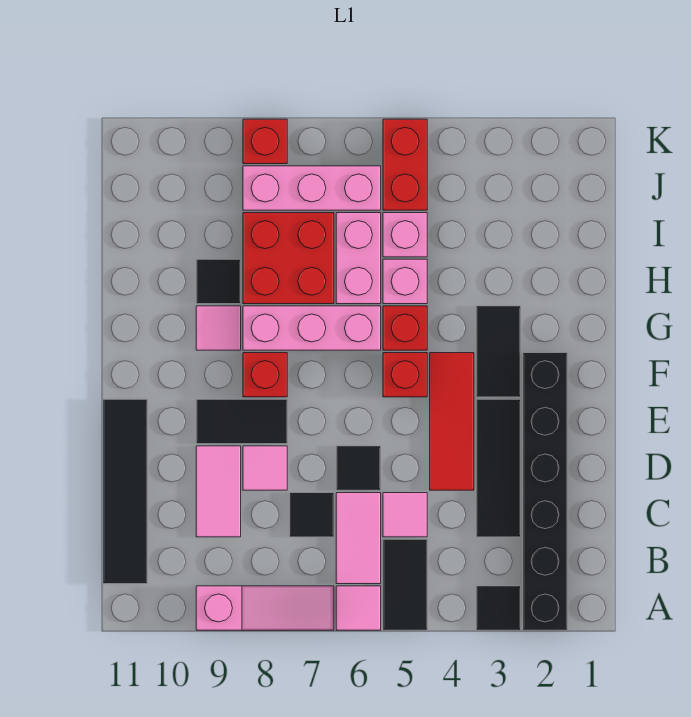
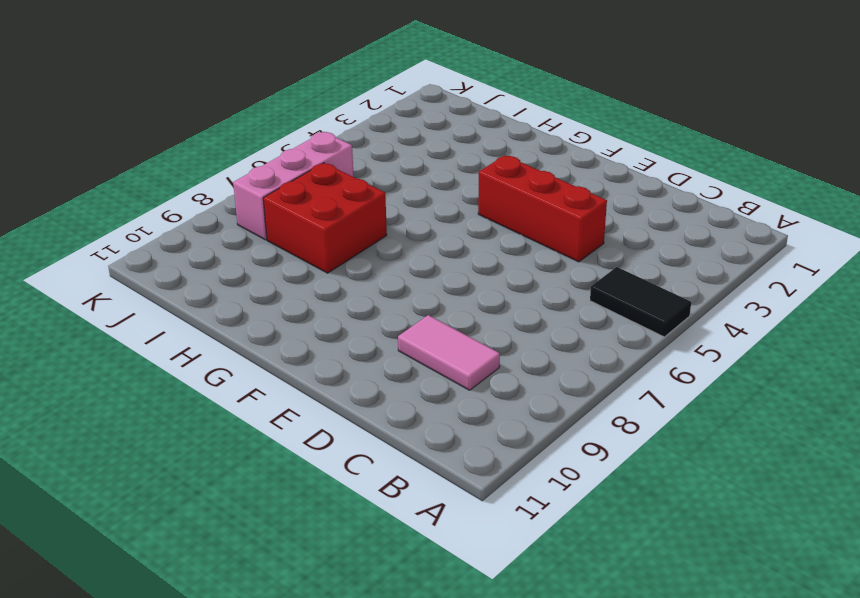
red brick D4:F4 level 1 -> red tile D4:F4 level 1
none -> black brick A2:F2 level 1
none -> black tile A3 level 1
none -> pink tile A6 level 1

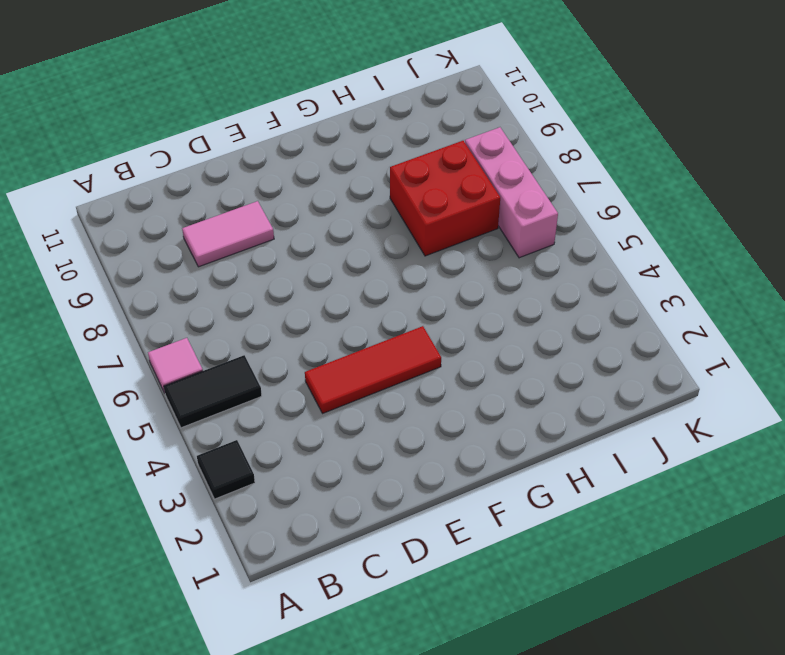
none -> black brick A2:F2 level 1
none -> pink slope A7:A9 level 1 top 9
none -> pink tile B6:C6 level 1

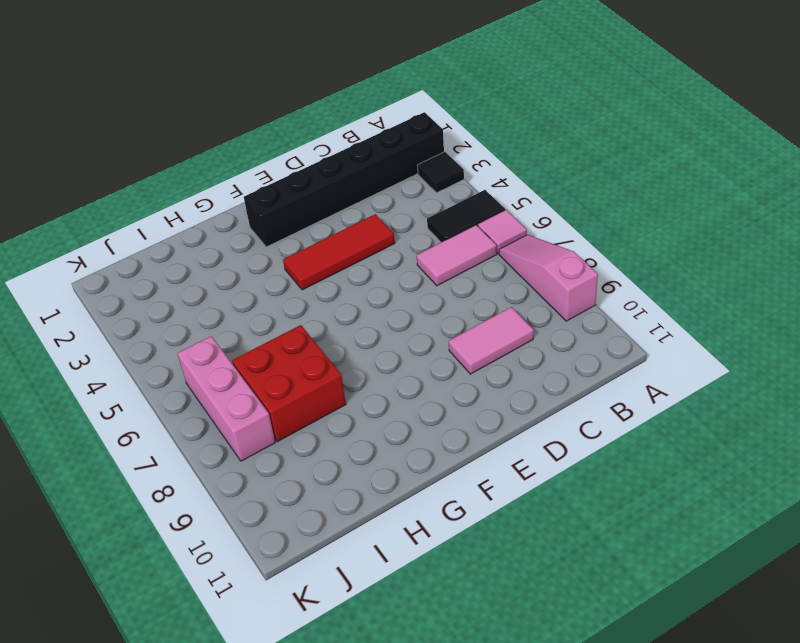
none -> black tile B11:E11 level 1
none -> black tile C3:E3 level 1
none -> pink tile C5 level 1

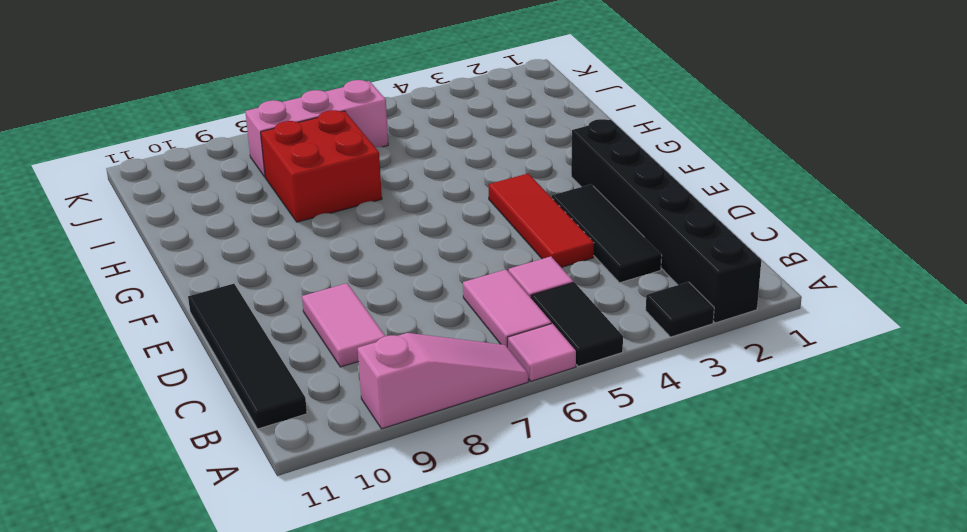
none -> black tile C7 level 1
none -> black tile D6 level 1
none -> pink tile D8 level 1

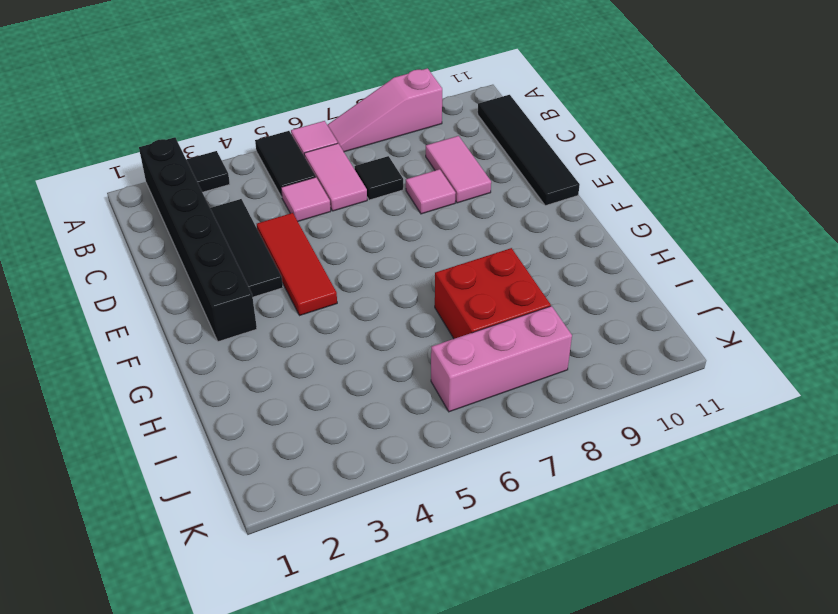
none -> black tile D6 level 1
none -> black tile E8:E9 level 1
none -> black tile F3:G3 level 1

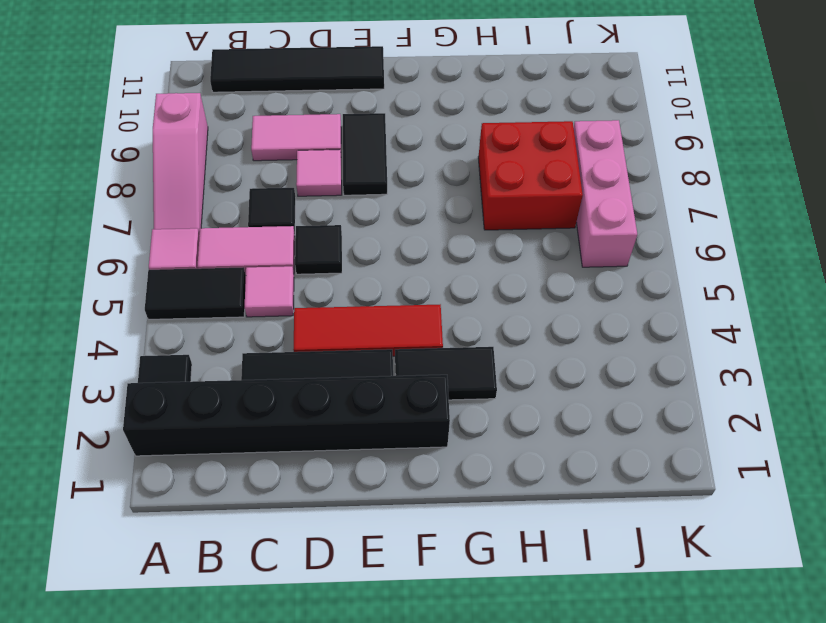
none -> red brick F5 level 1
none -> red brick F8 level 1
none -> red brick G5 level 1

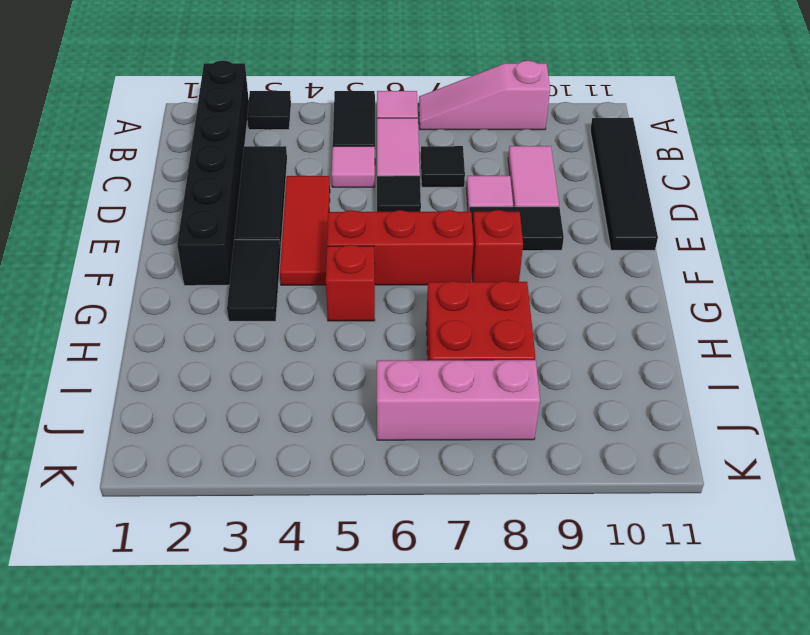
red brick F5:F7 level 1 -> red brick F5 level 1
none -> pink brick G6:G8 level 1
none -> pink tile G9 level 1
none -> pink brick H5 level 1

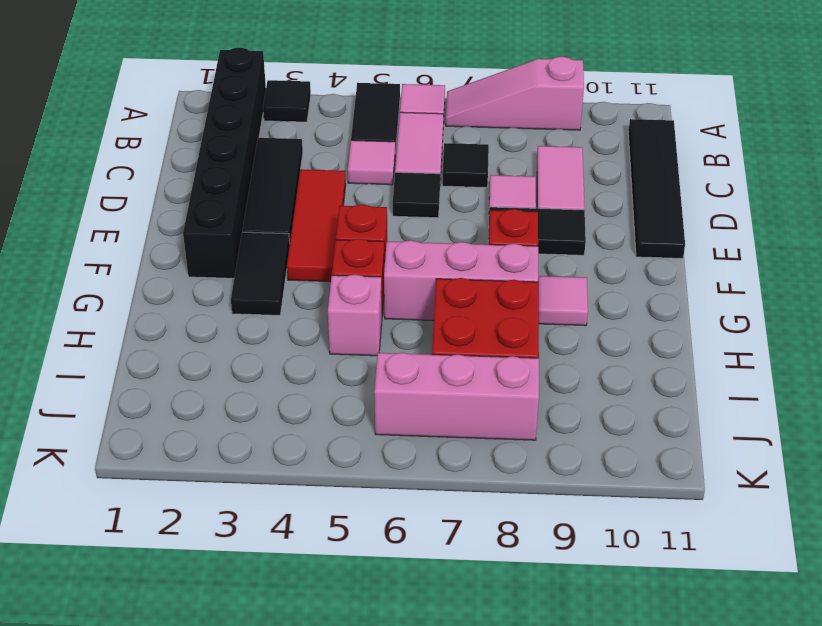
none -> pink brick H6:I6 level 1
none -> black tile H9 level 1
none -> pink brick I5 level 1

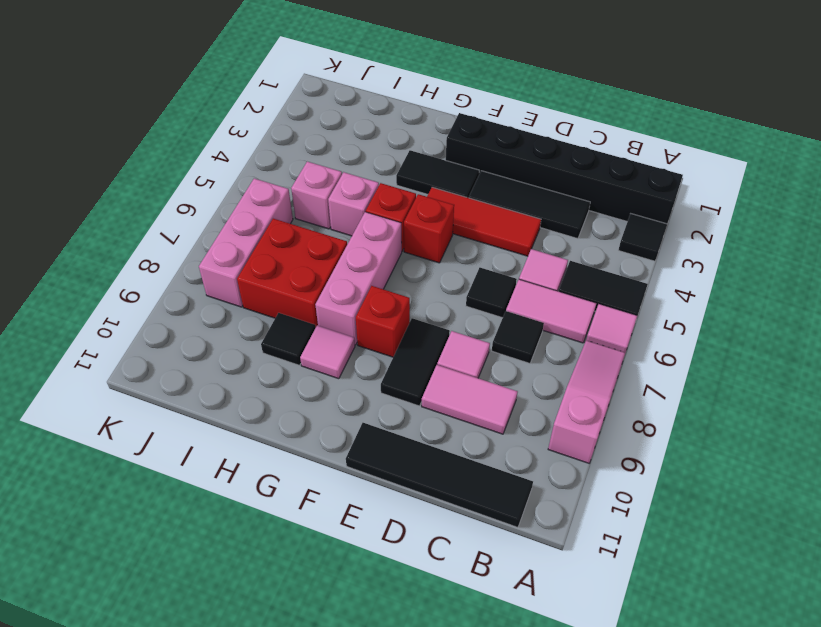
none -> pink brick H6:I6 level 1
none -> red brick J5:K5 level 1
none -> red brick K8 level 1

